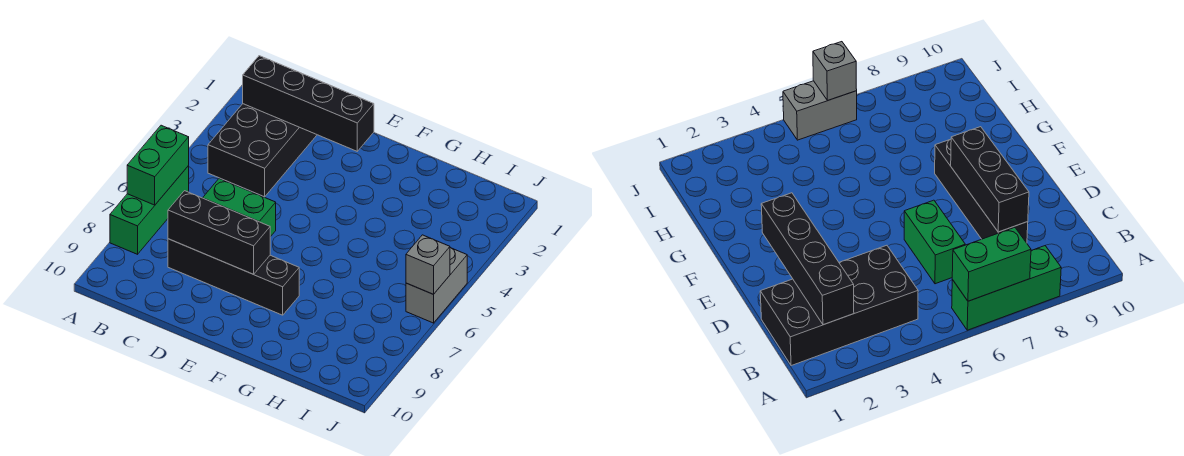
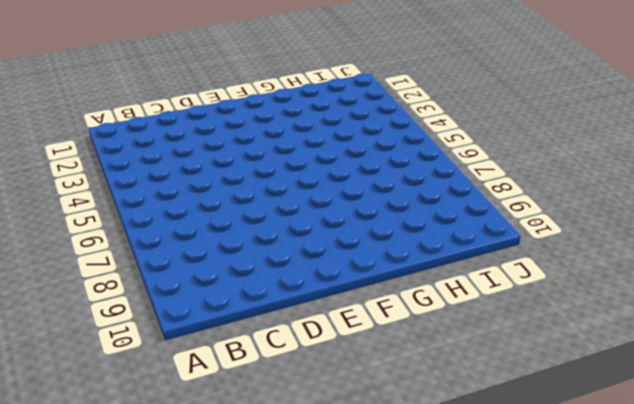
none -> green brick A6:A8 level 1
none -> black brick B1:C4 level 1

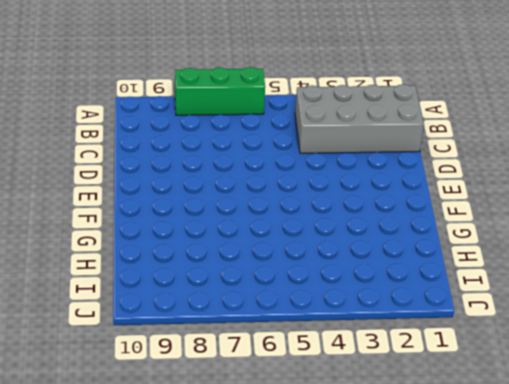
grey brick B1:C4 level 1 -> black brick B1:C4 level 1
none -> green brick C6:D6 level 1
none -> black brick C8:F8 level 1

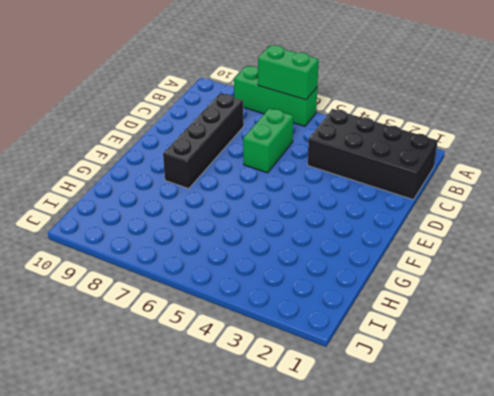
none -> grey brick J5:J6 level 1
none -> black brick B2:E2 level 2

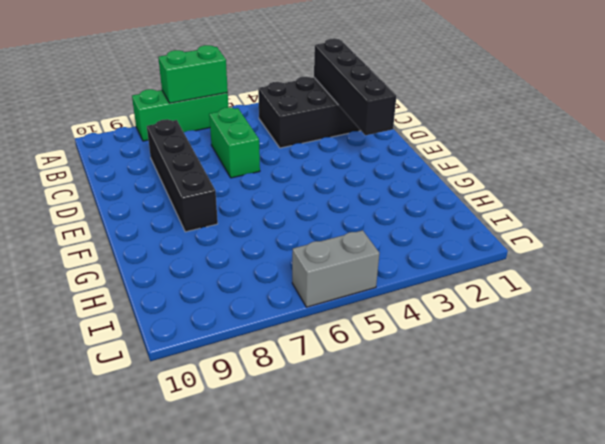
none -> black brick C8:E8 level 2
none -> grey brick J6 level 2

